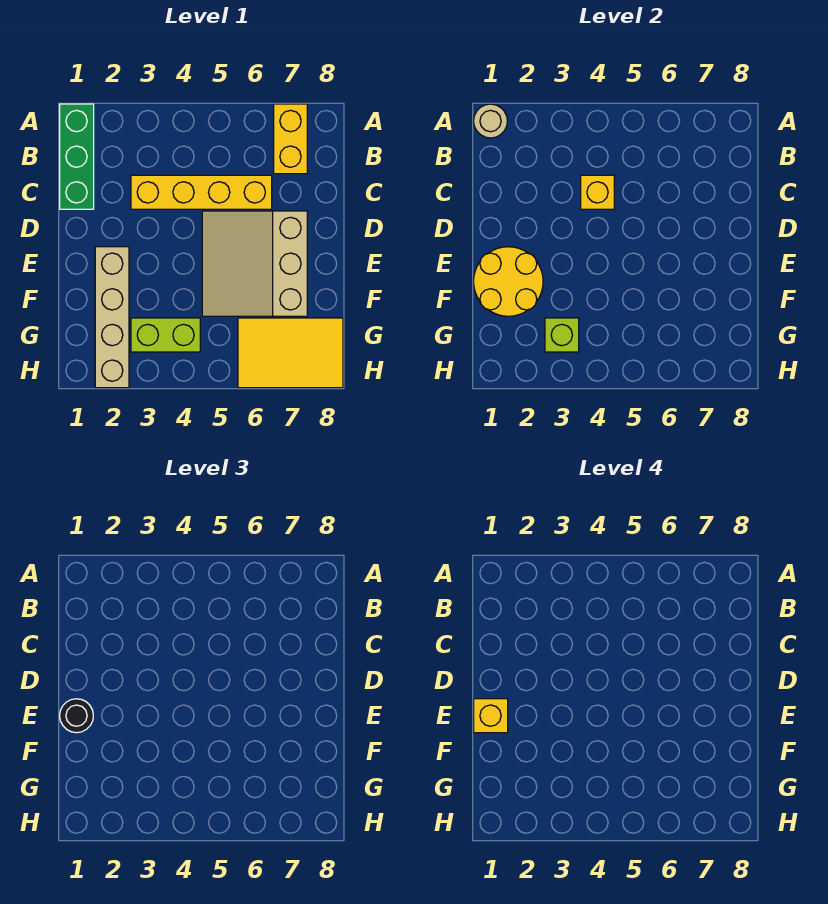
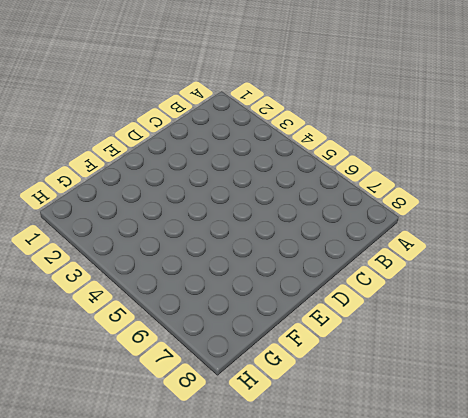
none -> green brick A1:C1 level 1
none -> yellow brick A7:B7 level 1
none -> yellow brick C3:C6 level 1

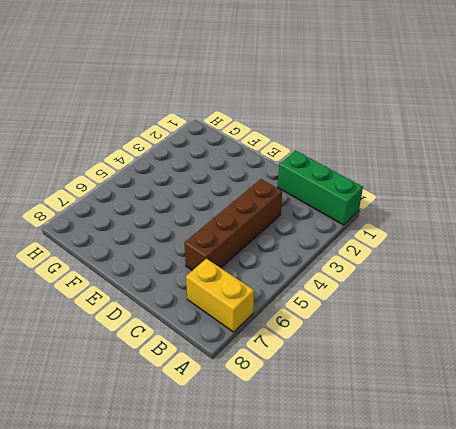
brown brick C3:C6 level 1 -> yellow brick C3:C6 level 1
none -> tan slope D5:F7 level 1 top 7
none -> tan brick E2:H2 level 1
none -> lime brick G3:G4 level 1

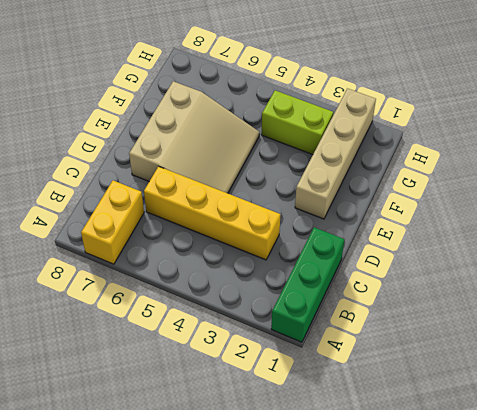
none -> yellow tile G6:H8 level 1
none -> tan round brick A1 level 2
none -> yellow brick C4 level 2

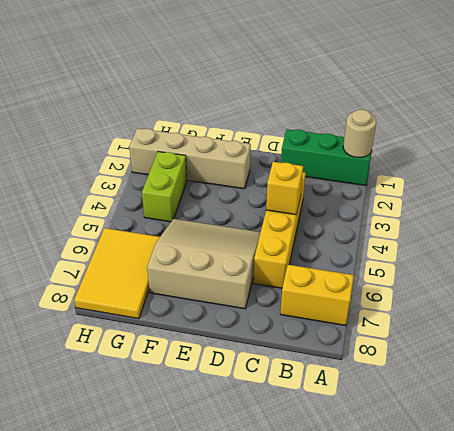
none -> yellow round brick E1:F2 level 2
none -> lime brick G3 level 2
none -> black round brick E1 level 3

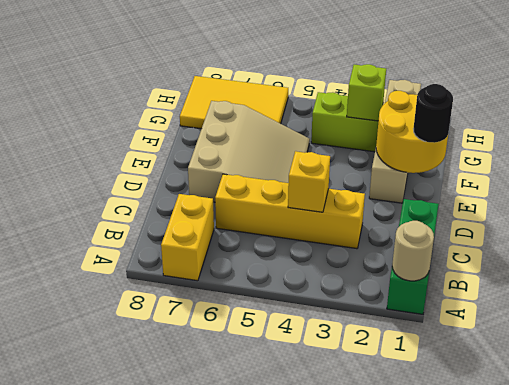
none -> yellow brick E1 level 4

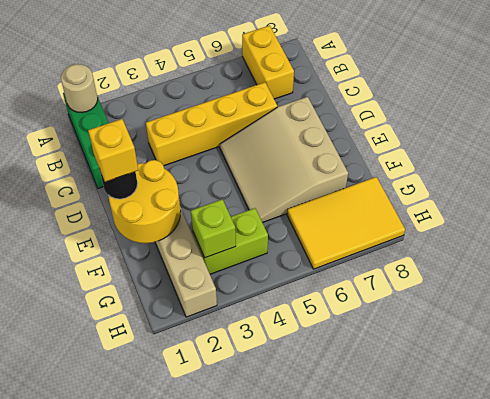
none -> yellow brick C4 level 2

